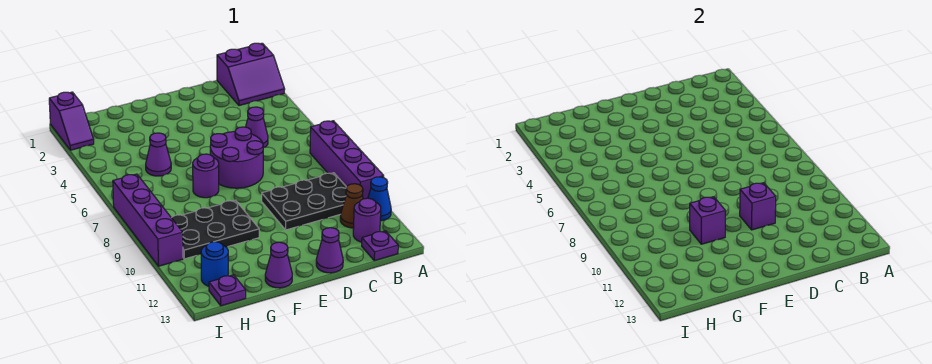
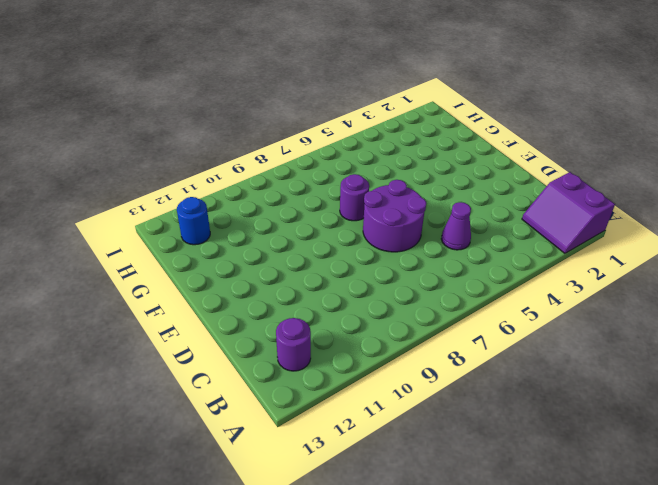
none -> purple brick A7:A10 level 1
none -> blue cone A11 level 1
none -> black plate B9:D10 level 1

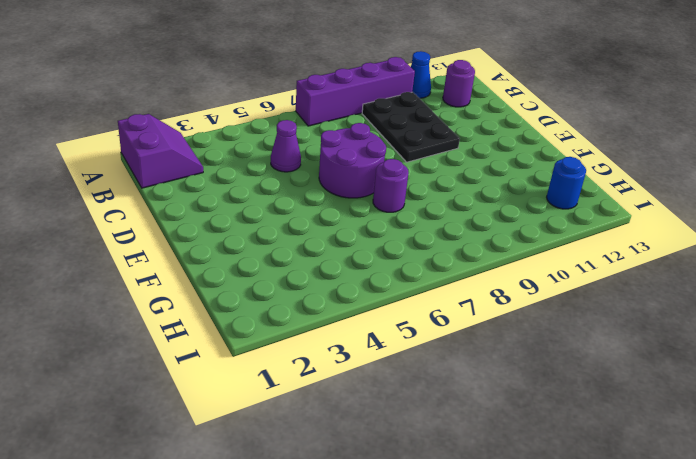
none -> brown cone B11 level 1
none -> purple plate B13 level 1
none -> purple cone D13 level 1

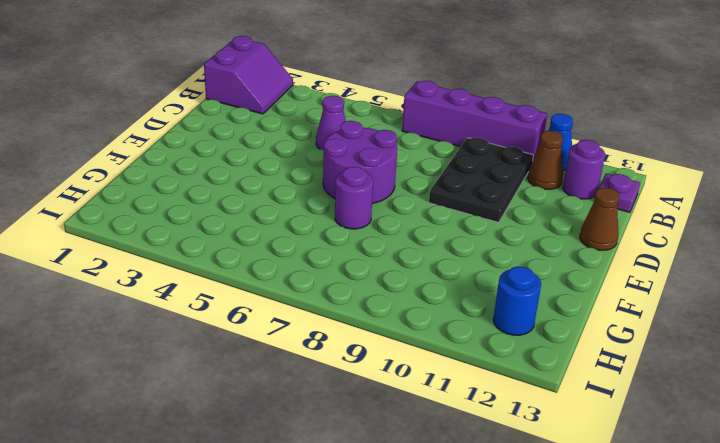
brown cone D13 level 1 -> purple cone D13 level 1
none -> black plate F9:H10 level 1
none -> purple cone F13 level 1
none -> purple cone G5 level 1

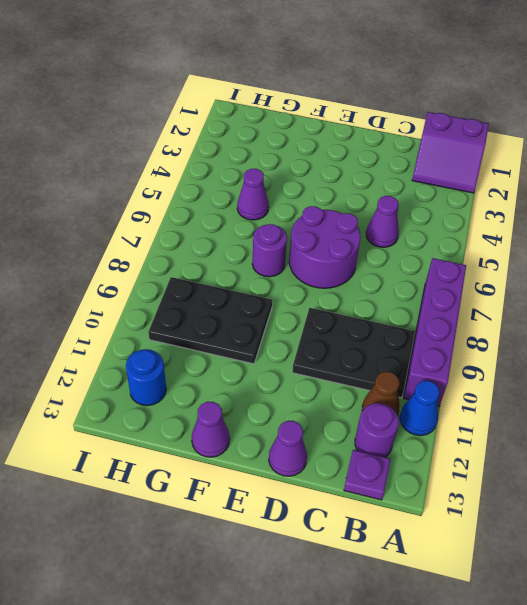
none -> purple plate H13 level 1
none -> purple slope I1:I2 level 1 top 1
none -> purple brick I7:I10 level 1

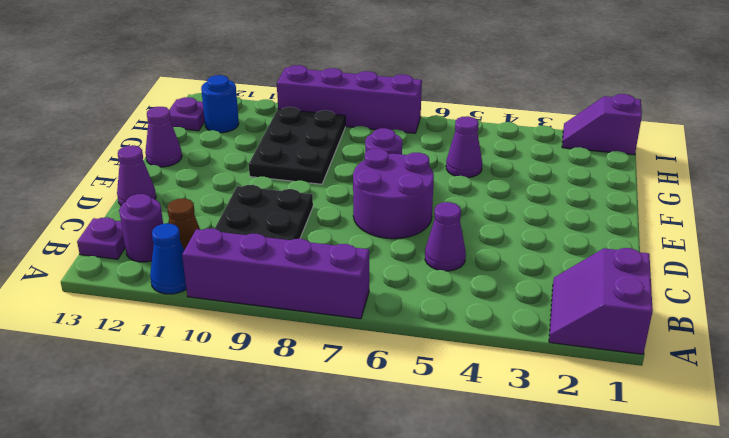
none -> purple brick D10 level 2
none -> purple brick F10 level 2

